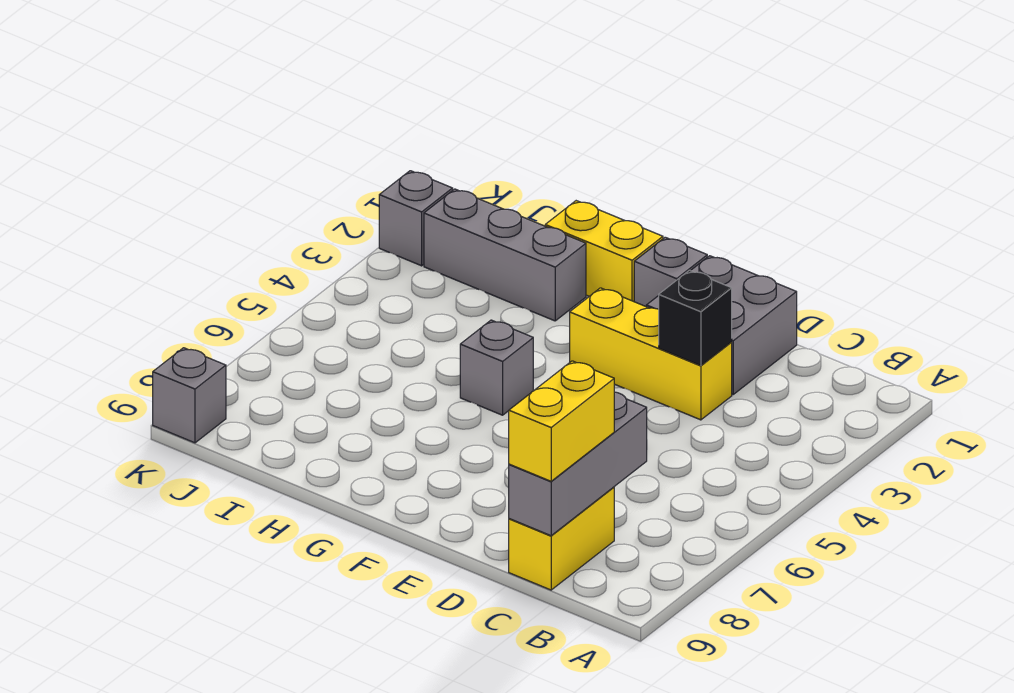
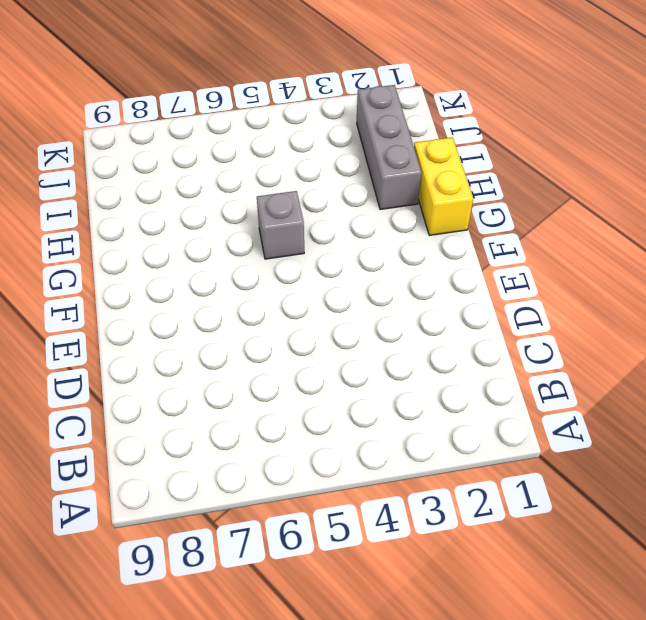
none -> yellow brick C8:C9 level 1
none -> grey brick D1:E2 level 1
none -> yellow brick D3:F3 level 1

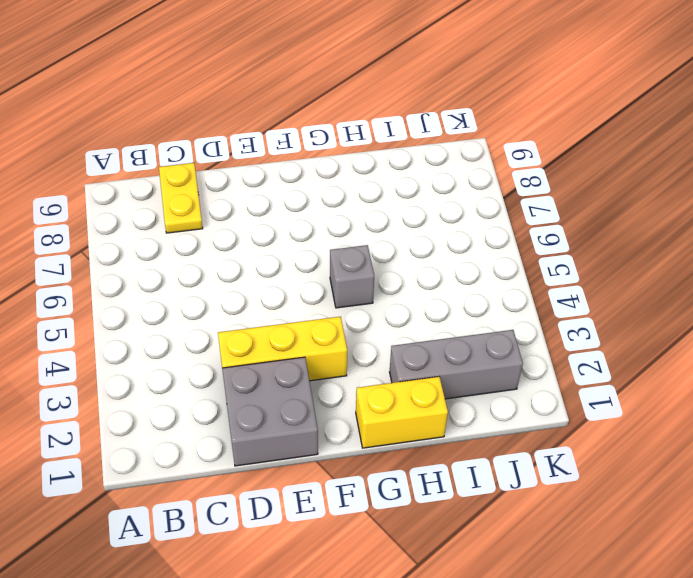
yellow plate C8:C9 level 1 -> yellow brick C8:C9 level 1
none -> grey brick F1 level 1
none -> grey brick K2 level 1
none -> grey brick K9 level 1

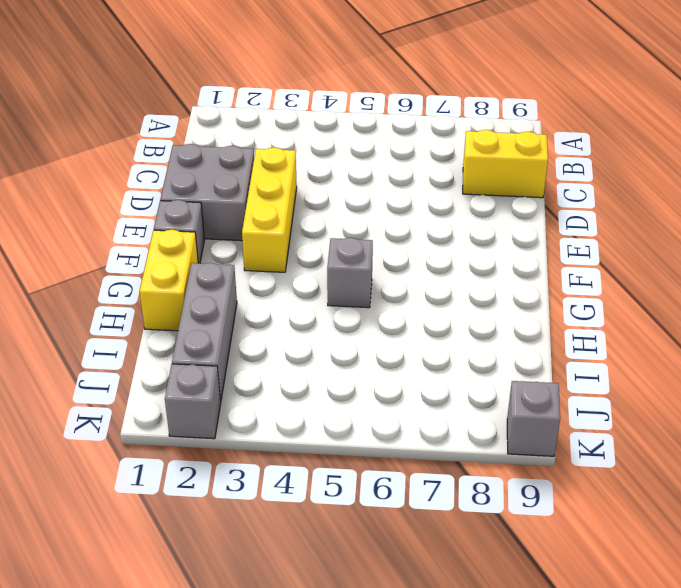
none -> grey brick C7:C9 level 2
none -> black brick D3 level 2
none -> yellow brick C8:C9 level 3

